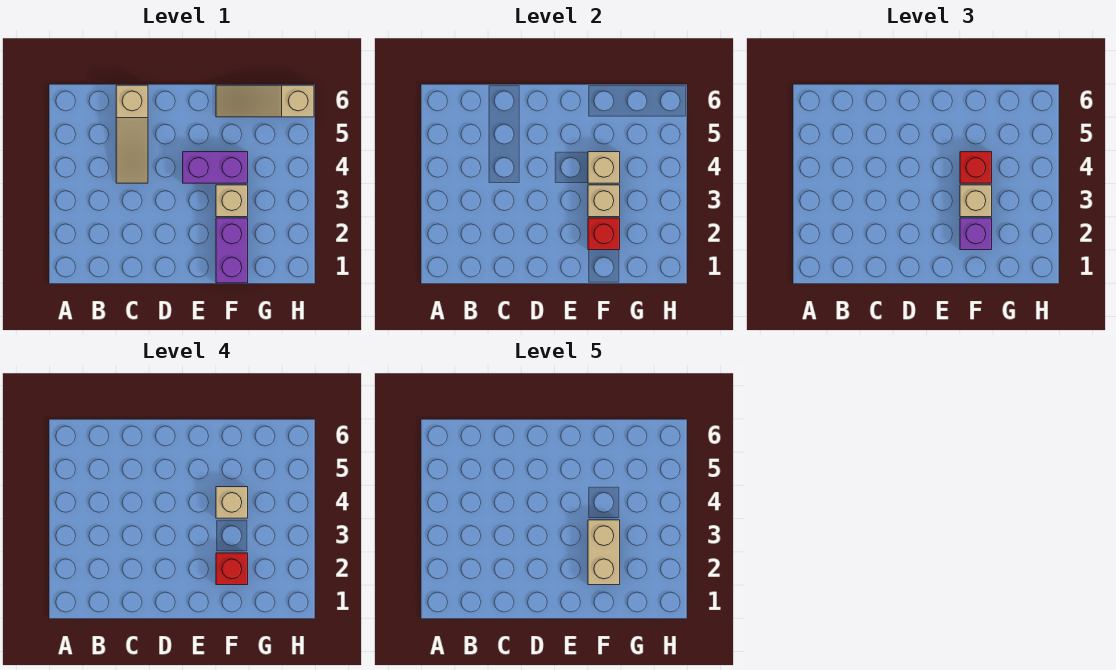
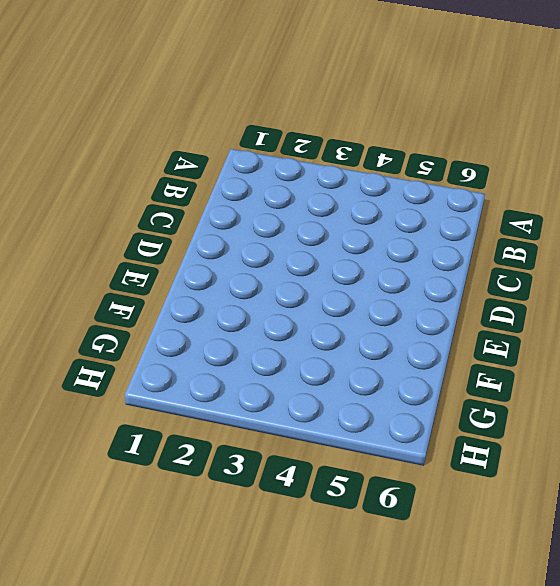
none -> tan slope C4:C6 level 1 top 6
none -> purple brick E4:F4 level 1
none -> purple brick F1:F2 level 1

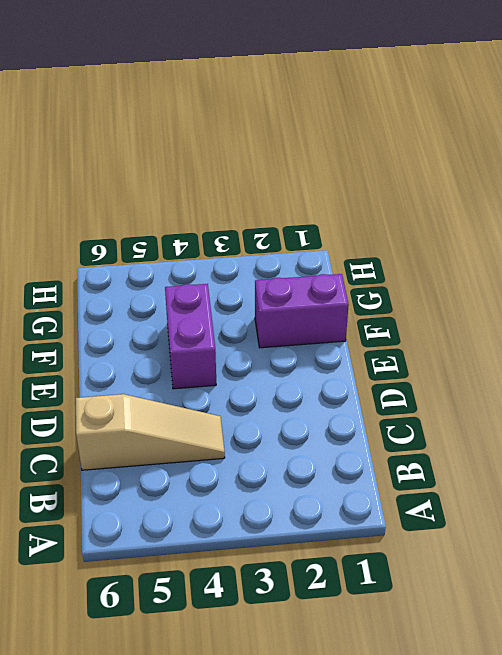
none -> tan brick F3 level 1
none -> tan slope F6:H6 level 1 top H
none -> red brick F2 level 2

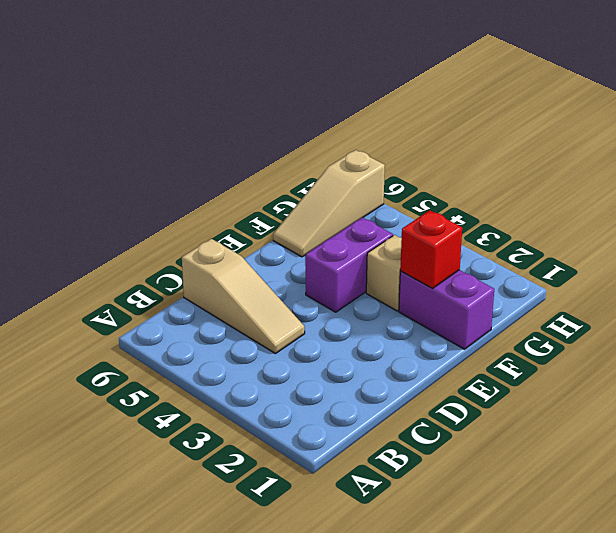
none -> tan brick F3 level 2
none -> tan brick F4 level 2
none -> purple brick F2 level 3

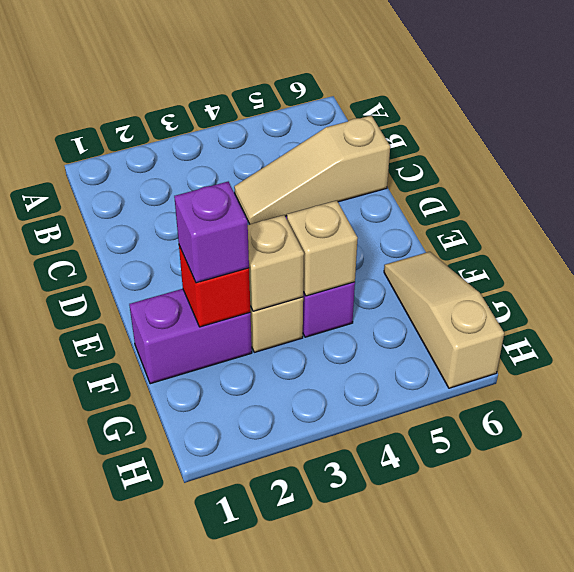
none -> tan brick F3 level 3
none -> red brick F4 level 3
none -> red brick F2 level 4

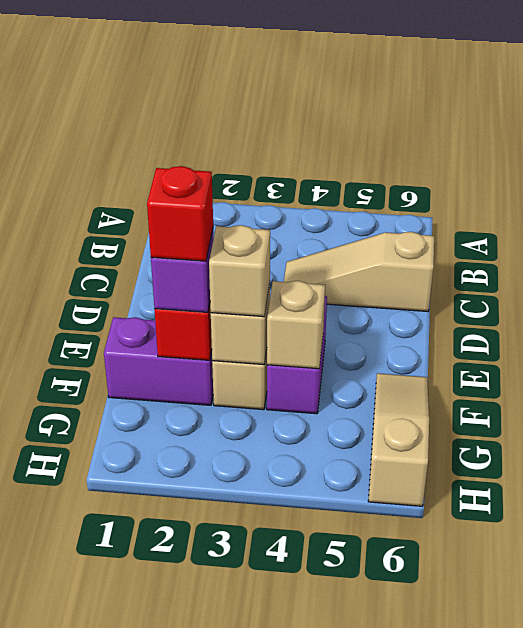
none -> red brick F4 level 3
none -> tan brick F4 level 4
none -> tan brick F2:F3 level 5

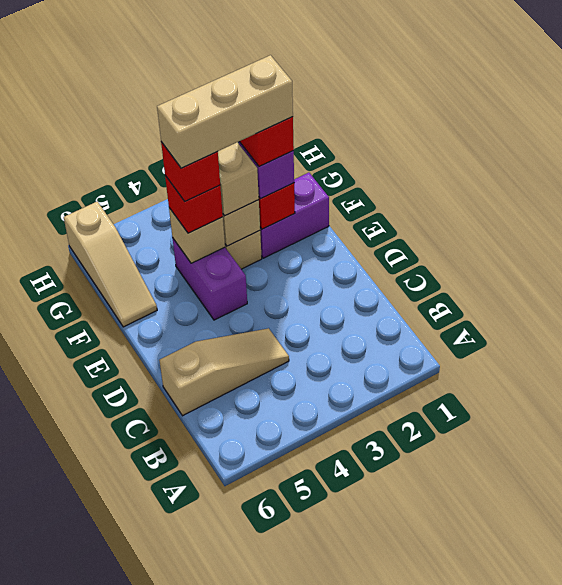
tan brick F2:F4 level 5 -> tan brick F2:F3 level 5
red brick F4 level 4 -> tan brick F4 level 4

